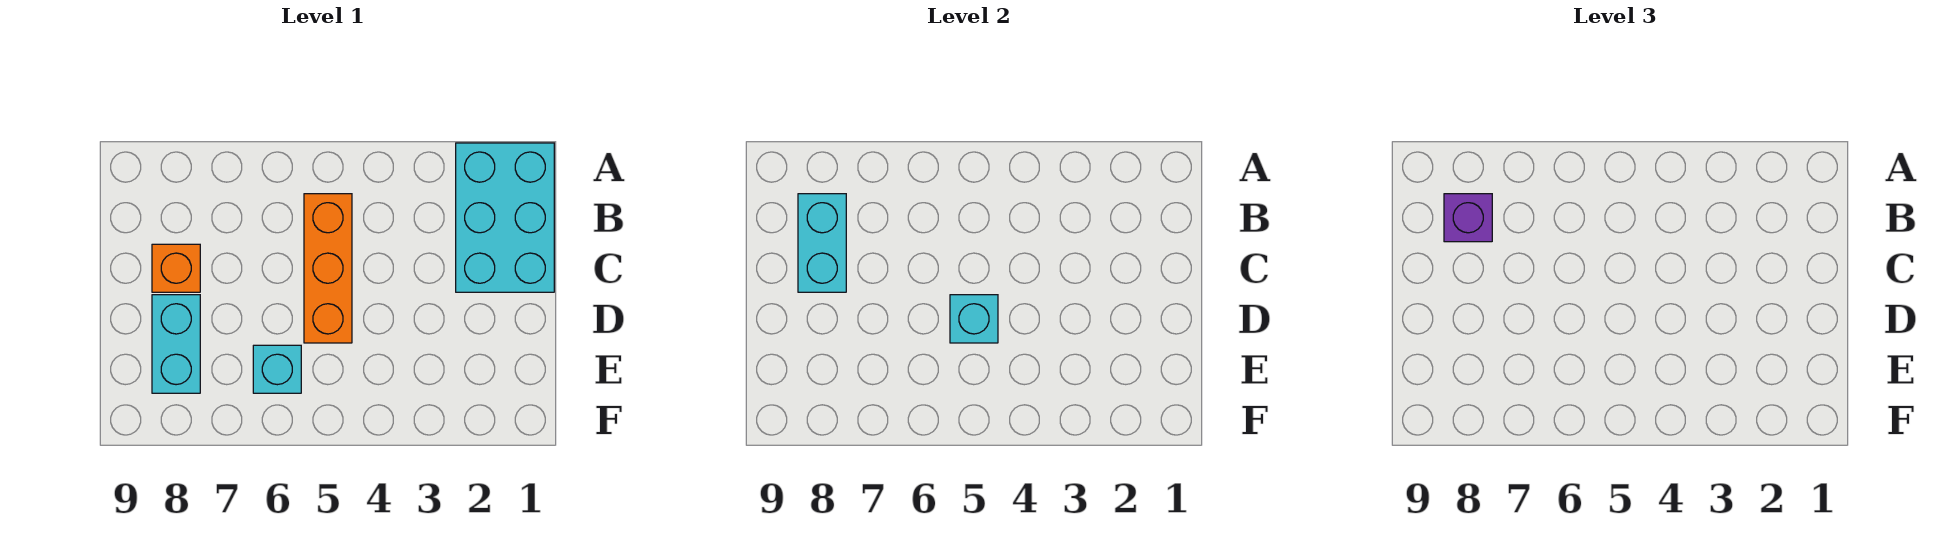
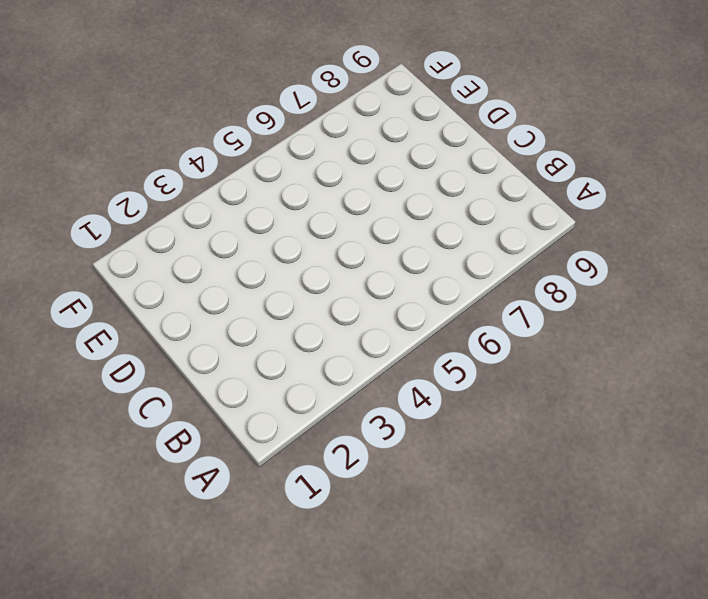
none -> cyan brick A1:C2 level 1
none -> orange brick B5:D5 level 1

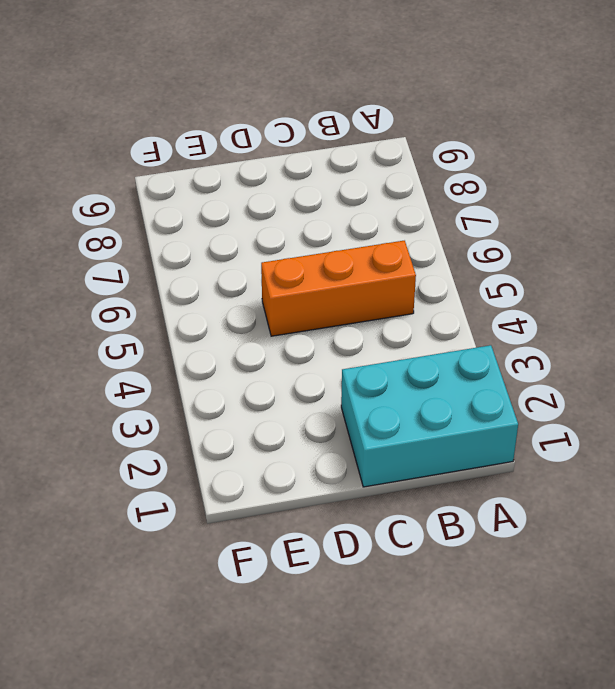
none -> orange brick C8 level 1
none -> cyan brick D8:E8 level 1

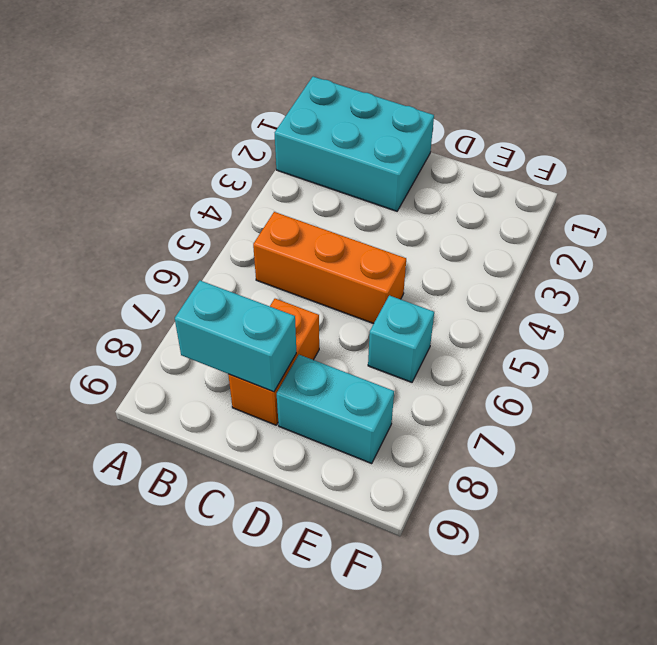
orange brick C7:C8 level 1 -> orange brick C8 level 1
none -> cyan brick D5 level 2
none -> purple brick B8 level 3

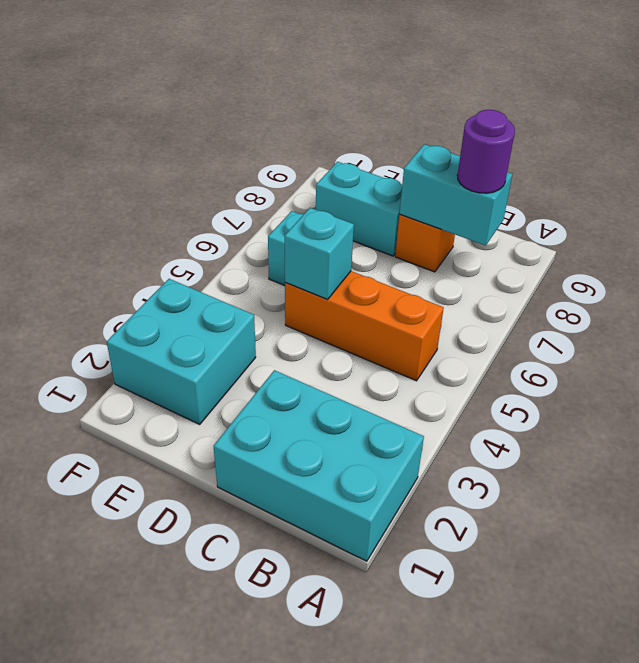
purple round brick B8 level 3 -> purple brick B8 level 3
cyan brick E2:F3 level 1 -> none

